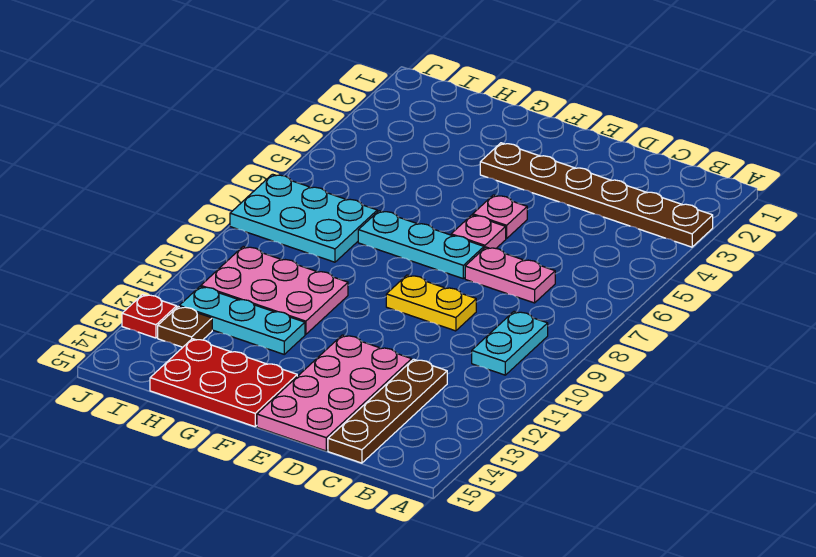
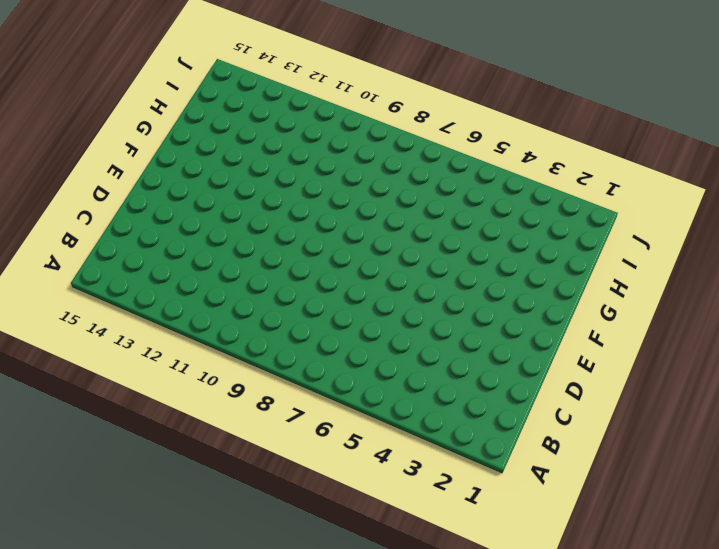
none -> brown plate A3:F3 level 1
none -> cyan plate B9:B10 level 1
none -> pink plate C7:D7 level 1

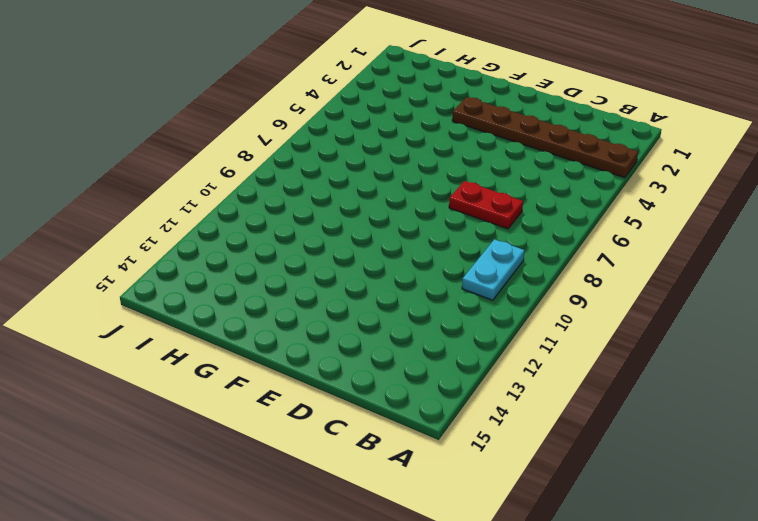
red plate C7:D7 level 1 -> pink plate C7:D7 level 1
none -> brown plate C12:C15 level 1
none -> yellow plate D9:E9 level 1
none -> pink plate D12:E15 level 1

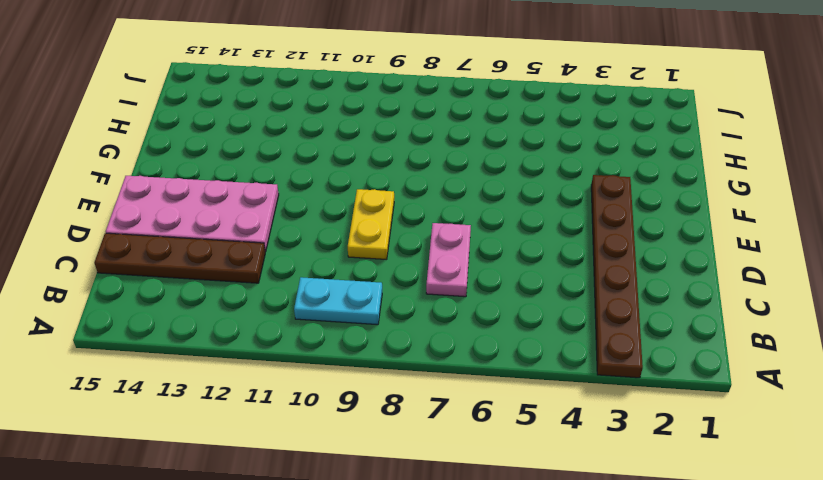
none -> pink plate E5 level 1
none -> pink plate E6 level 1
none -> cyan plate E7:G7 level 1

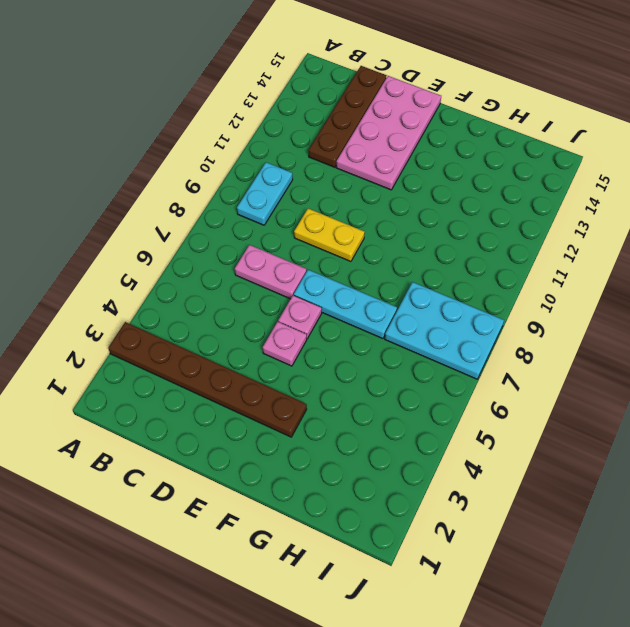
none -> red plate F14:H15 level 1
none -> pink plate G10:I11 level 1
none -> cyan plate G12:I12 level 1

